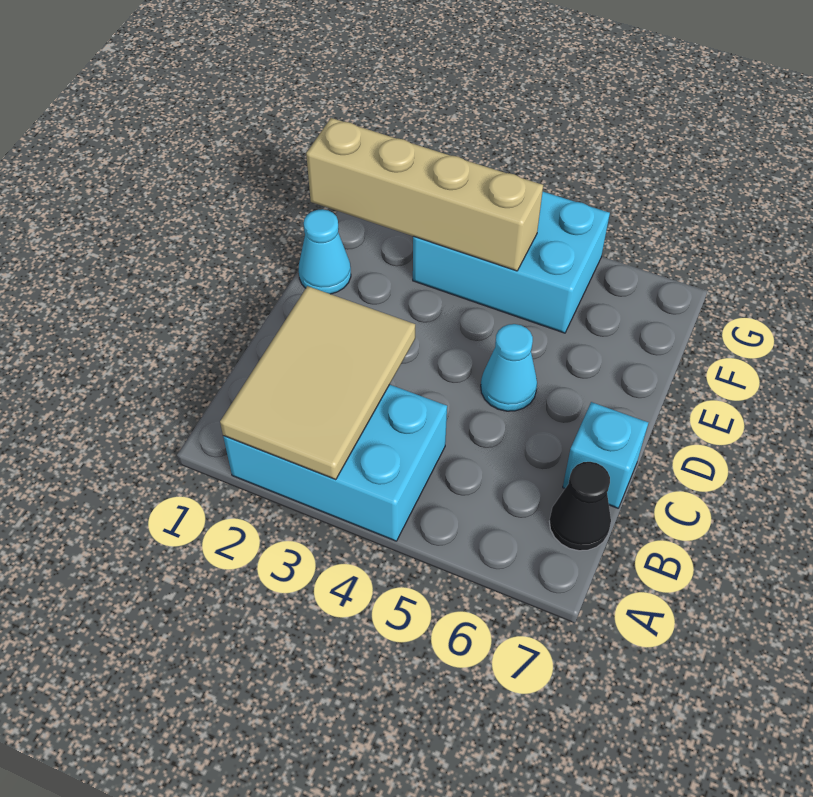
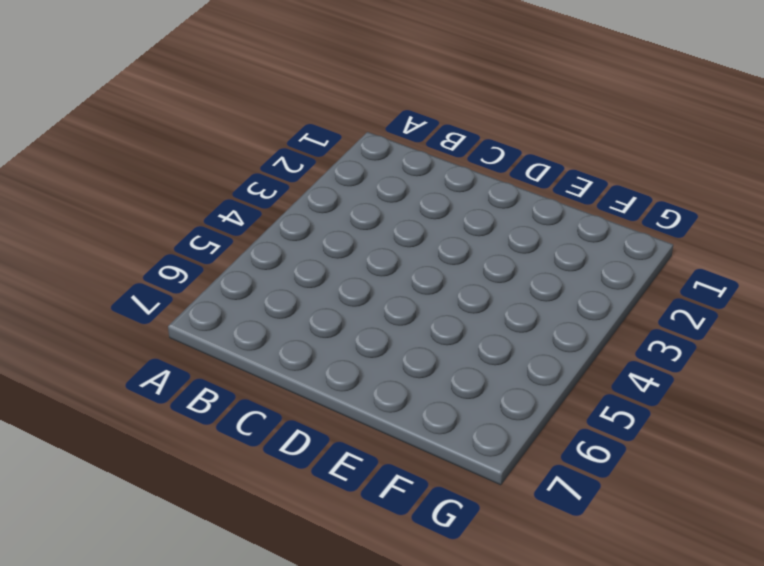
none -> cyan brick A2:B4 level 1
none -> black cone B7 level 1

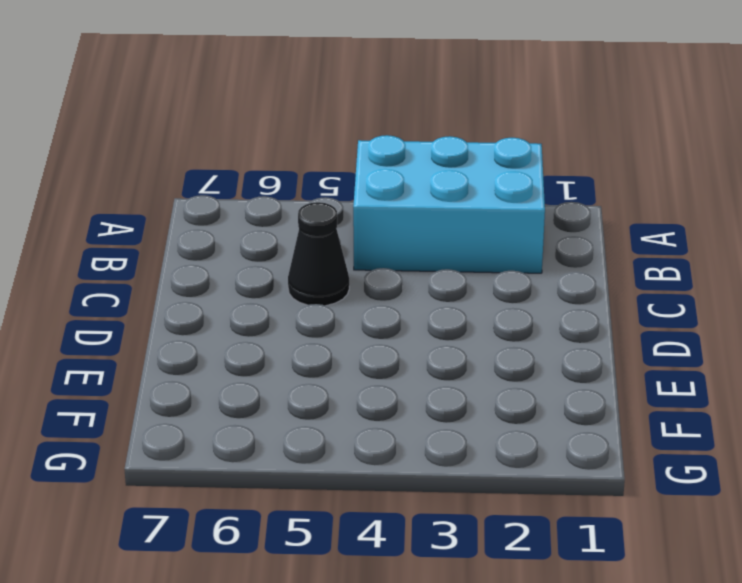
black cone C5 level 1 -> black cone B7 level 1
none -> cyan brick C7 level 1
none -> cyan cone D5 level 1

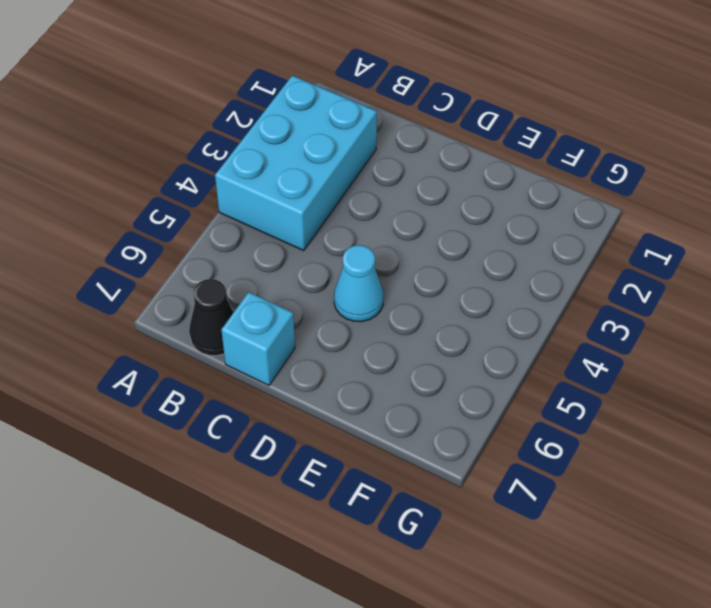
none -> cyan cone E1 level 1
none -> cyan brick F3:G5 level 1

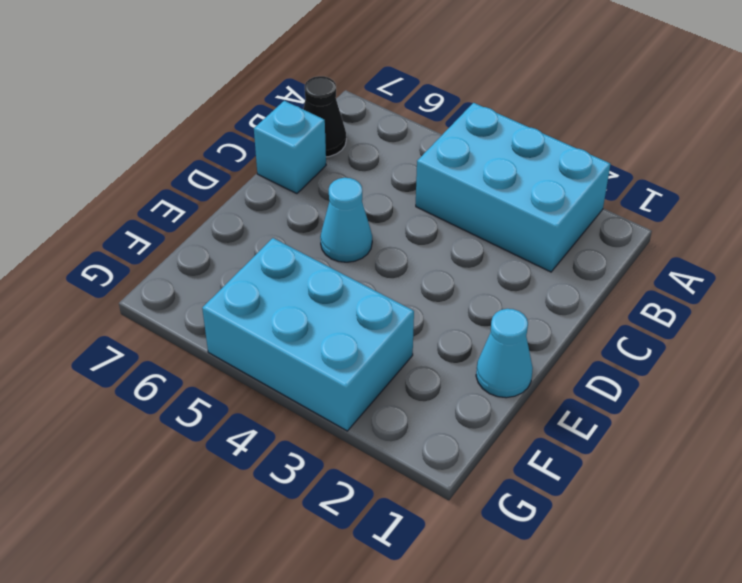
none -> tan tile A2:C3 level 2
none -> tan brick F1:F4 level 2

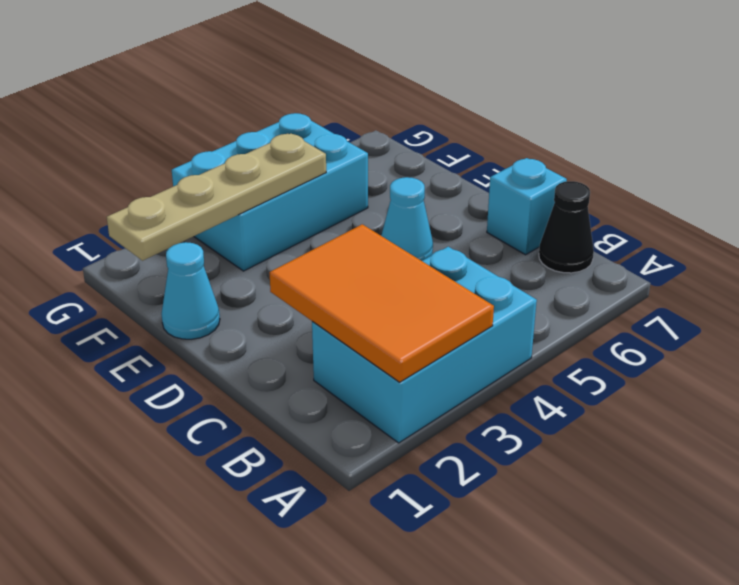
orange tile A2:C3 level 2 -> tan tile A2:C3 level 2
tan plate F1:F4 level 2 -> tan brick F1:F4 level 2

